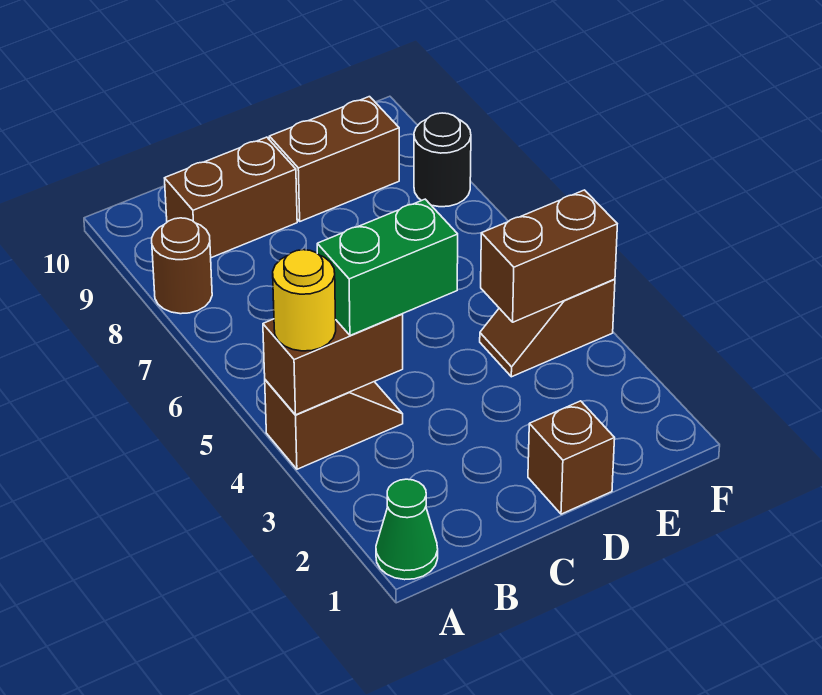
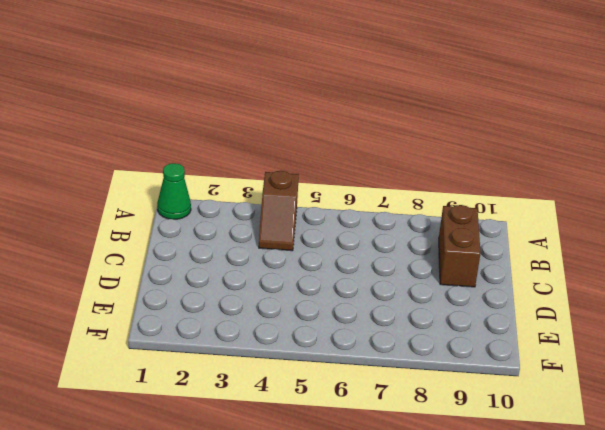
none -> brown round brick A8 level 1
none -> brown brick D1 level 1
none -> brown brick D9:E9 level 1

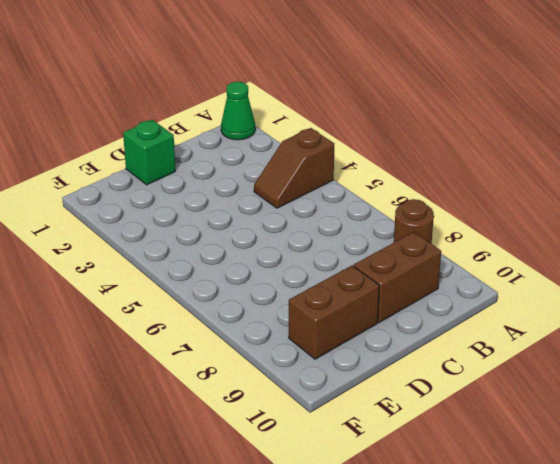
green brick D1 level 1 -> brown brick D1 level 1
none -> brown slope E4:F4 level 1 top F
none -> black round brick F8 level 1
none -> brown brick A4:B4 level 2

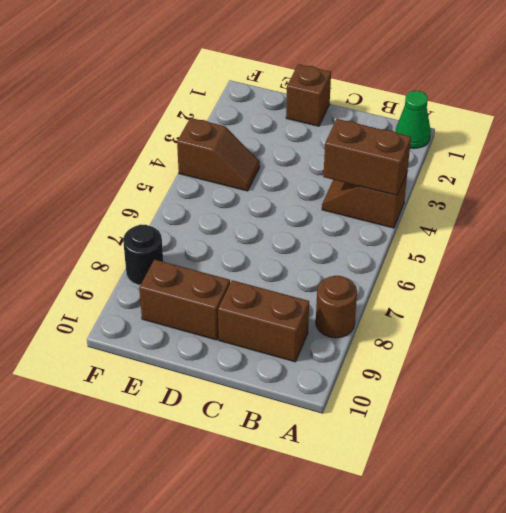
none -> brown brick E4:F4 level 2
none -> yellow round brick A4 level 3
none -> green brick B4:C4 level 3

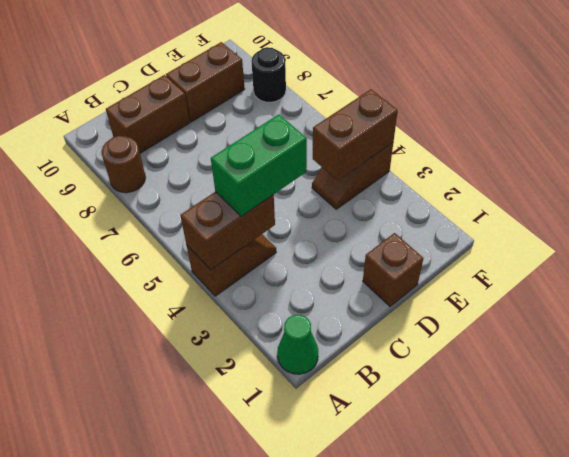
none -> yellow round brick A4 level 3

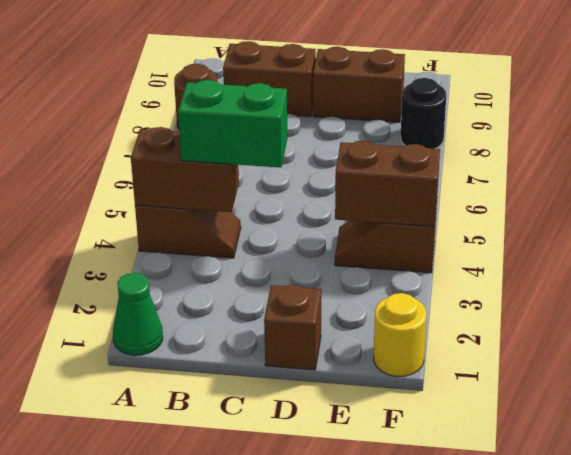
yellow round brick F1 level 1 -> yellow round brick A4 level 3

